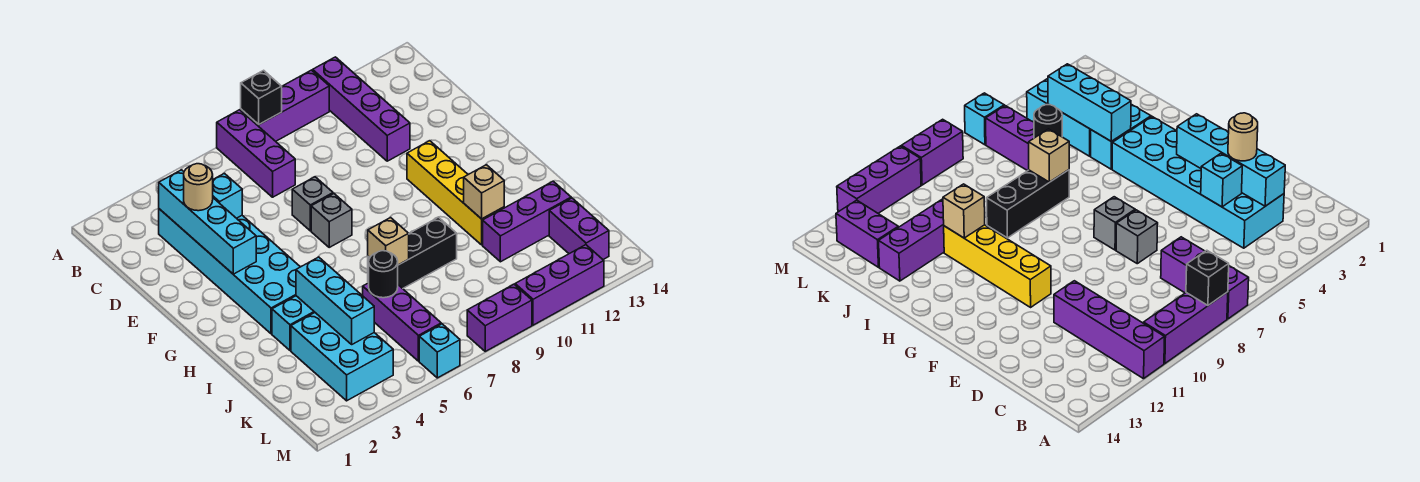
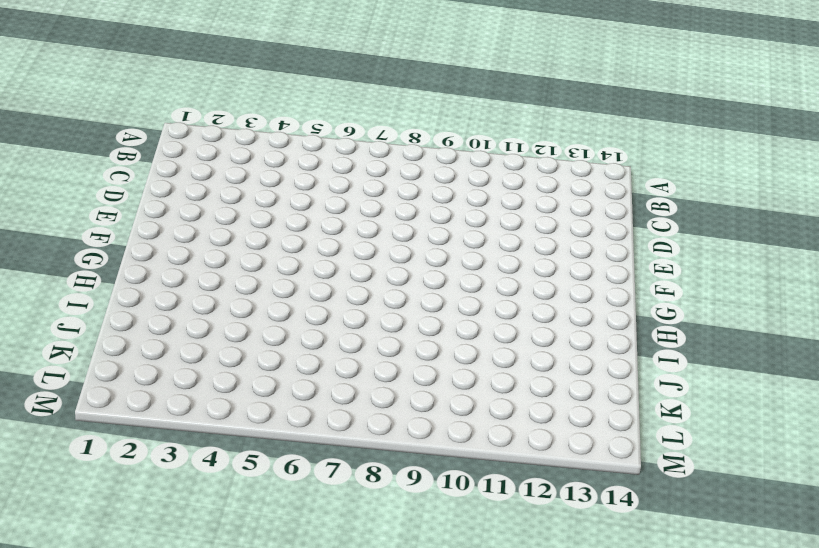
none -> purple brick A7:C7 level 1
none -> purple brick A8:A10 level 1
none -> purple brick A11:D11 level 1

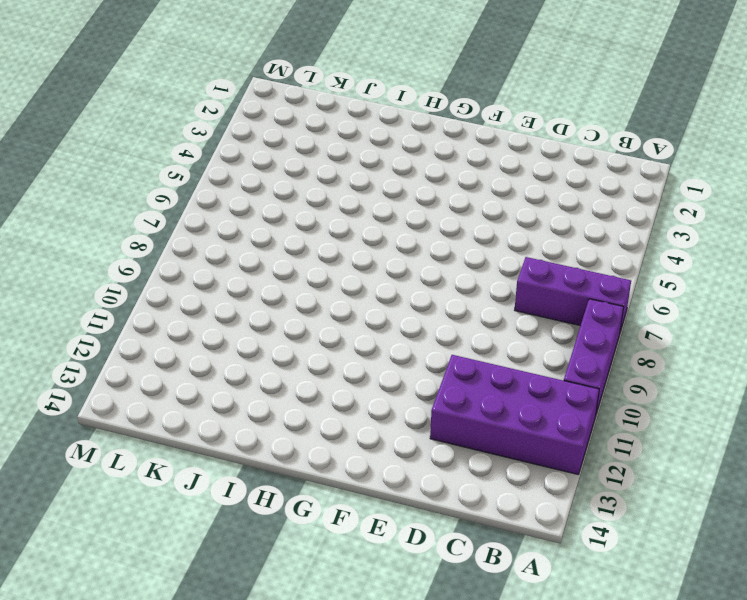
purple brick A11:D12 level 1 -> purple brick A11:D11 level 1
none -> cyan brick C3:H4 level 1
none -> grey brick E7 level 1
none -> grey brick F7 level 1

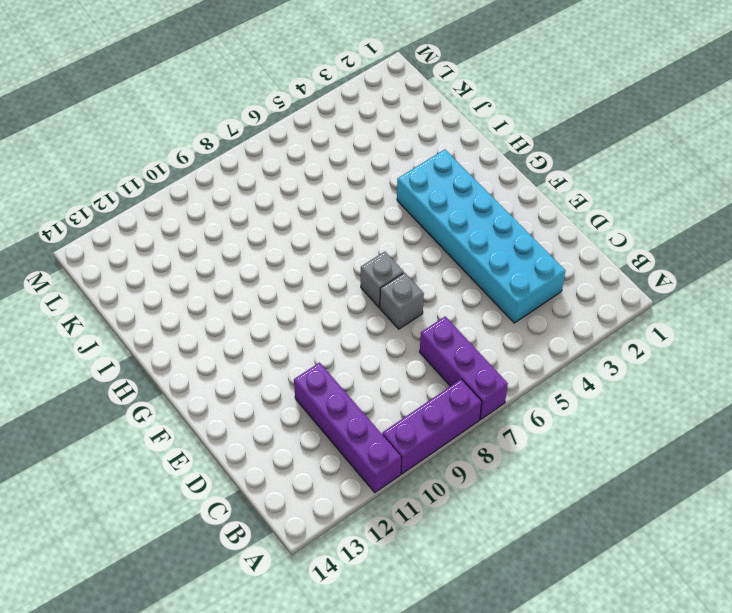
none -> yellow brick F11:I11 level 1
none -> cyan brick I3:I4 level 1
none -> black brick I7:I9 level 1

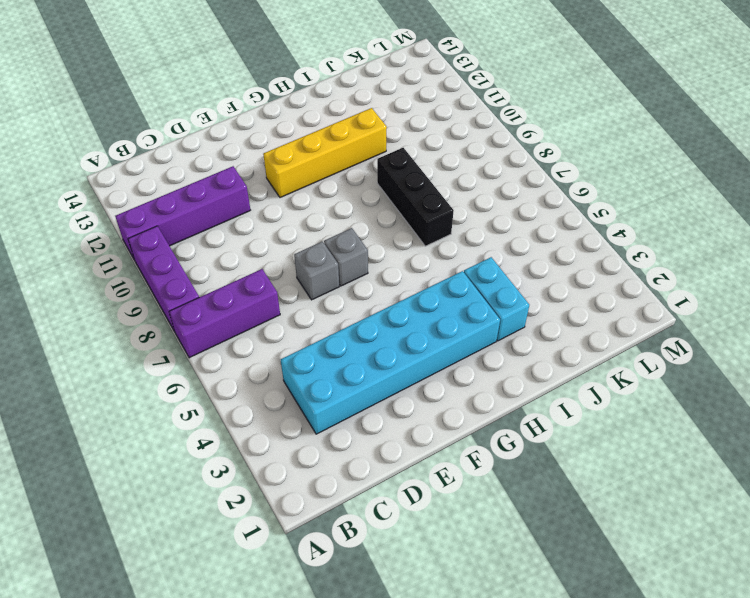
none -> cyan brick J3:L4 level 1
none -> purple brick J6:L6 level 1
none -> purple brick J11:J13 level 1

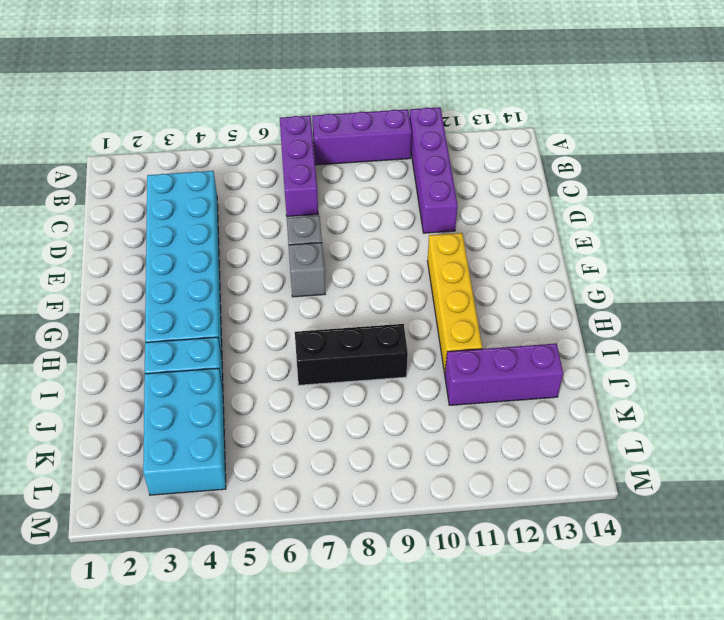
none -> purple brick J6:L6 level 1
none -> purple brick K13:L13 level 1
none -> cyan brick M6 level 1

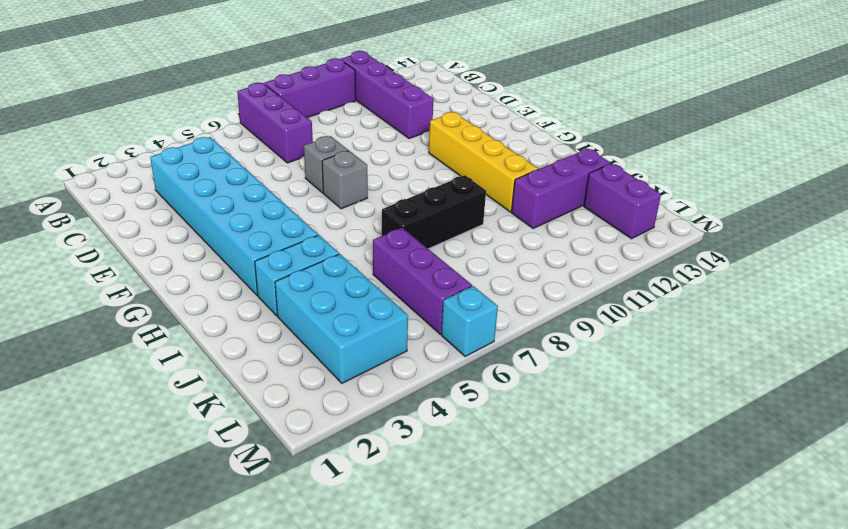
none -> purple brick M8:M9 level 1
none -> purple brick M10:M12 level 1
none -> black brick A8 level 2

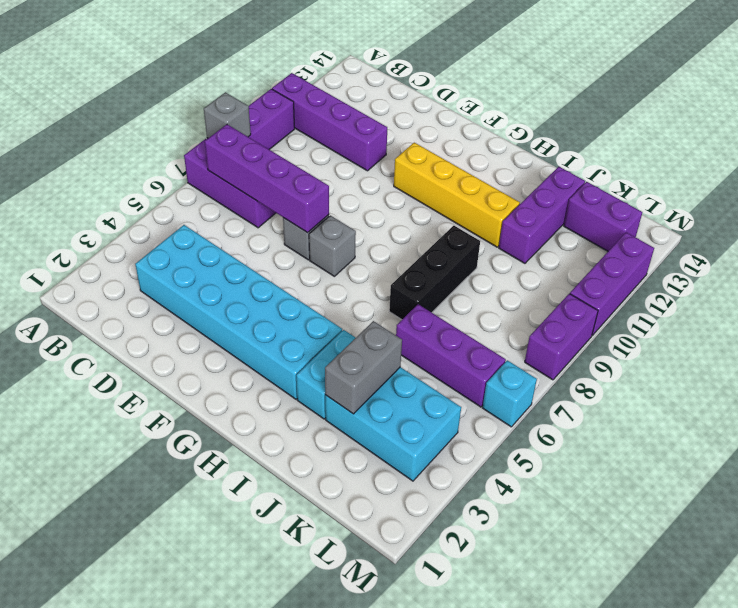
grey brick A8 level 2 -> black brick A8 level 2
purple brick B7:E7 level 2 -> none
grey brick J3:J4 level 2 -> cyan brick I4:K4 level 2
none -> cyan brick C3:F3 level 2
none -> cyan brick D4 level 2
none -> tan brick I7 level 2

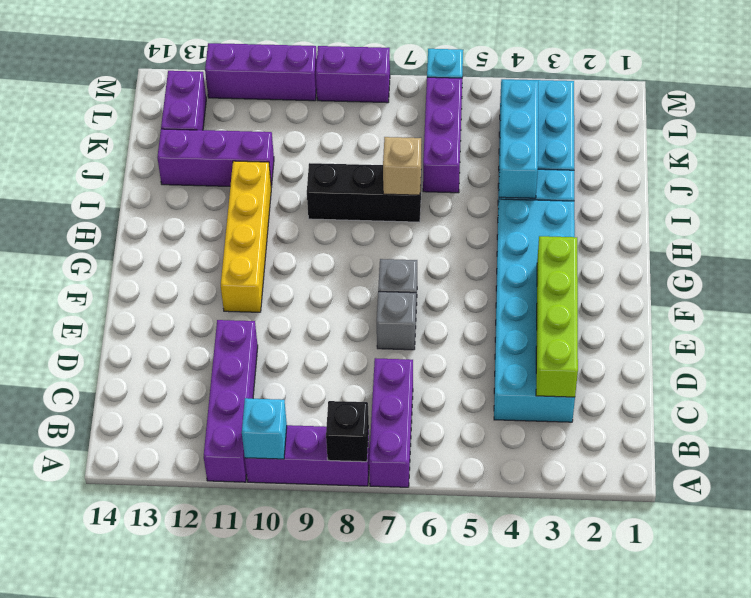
cyan brick A10 level 2 -> cyan brick D4 level 2
lime brick C3:F3 level 2 -> cyan brick C3:F3 level 2
none -> tan brick I11 level 2
none -> black round brick J6 level 2
none -> tan round brick D3 level 3

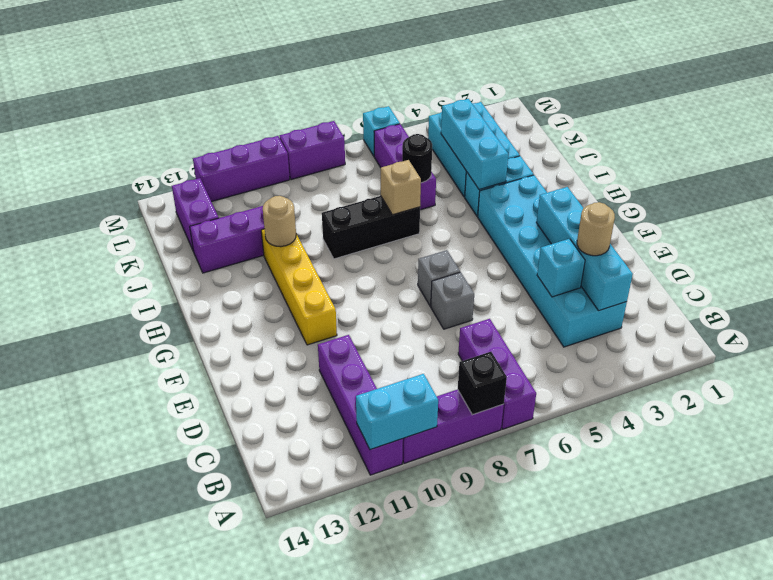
cyan brick A10:A11 level 2 -> none
tan round brick I11 level 2 -> tan brick I11 level 2

